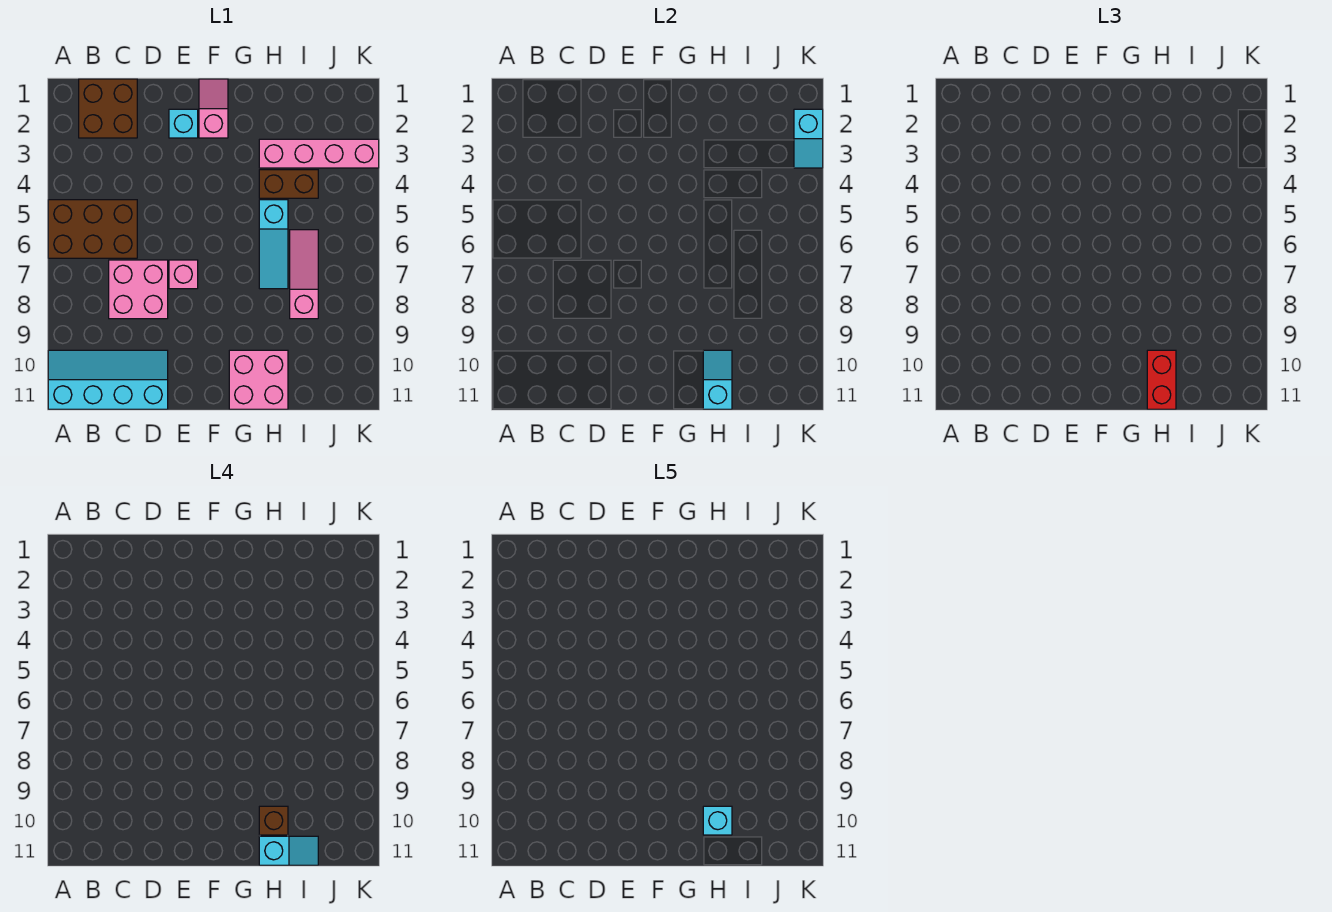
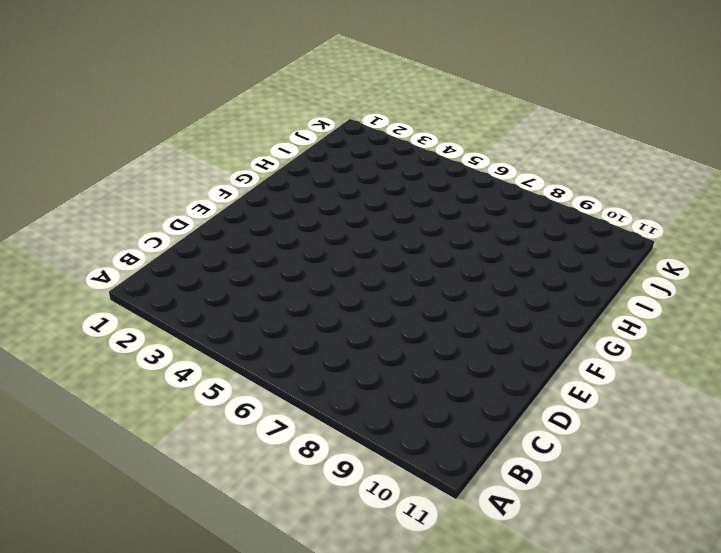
none -> brown brick A5:C6 level 1
none -> cyan slope A10:D11 level 1 top 11
none -> brown brick B1:C2 level 1

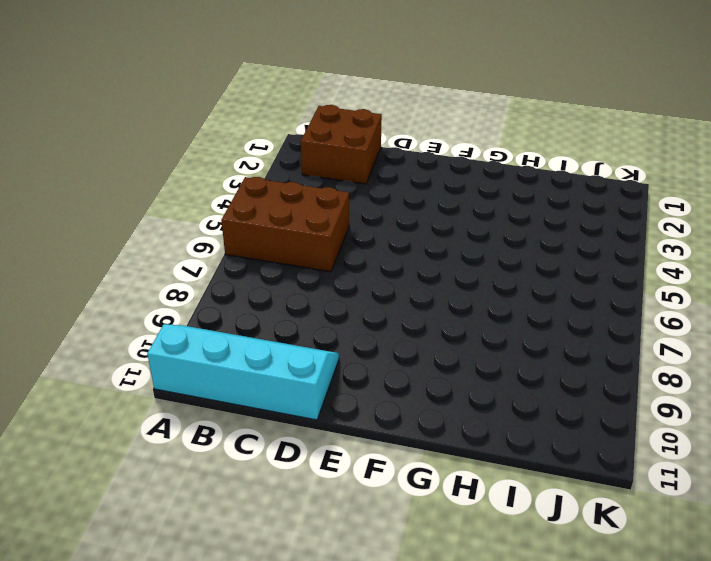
none -> pink brick C7:D8 level 1
none -> cyan brick E2 level 1
none -> pink brick E7 level 1

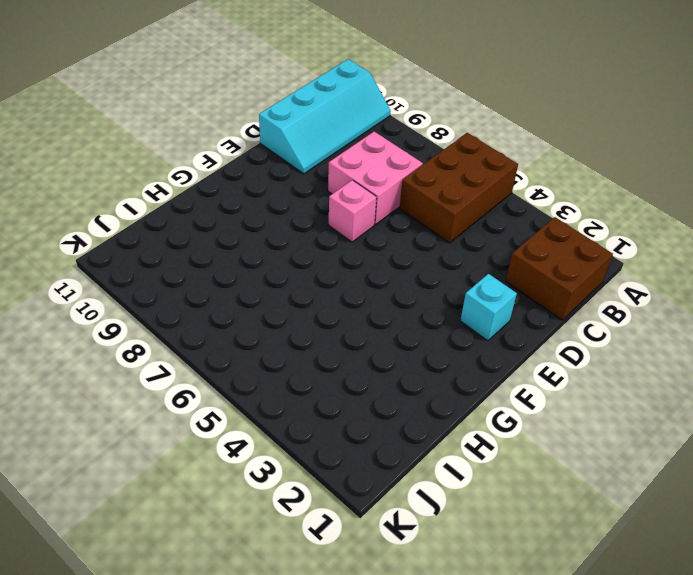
none -> pink slope F1:F2 level 1 top 2
none -> pink brick G10:H11 level 1
none -> pink brick H3:K3 level 1

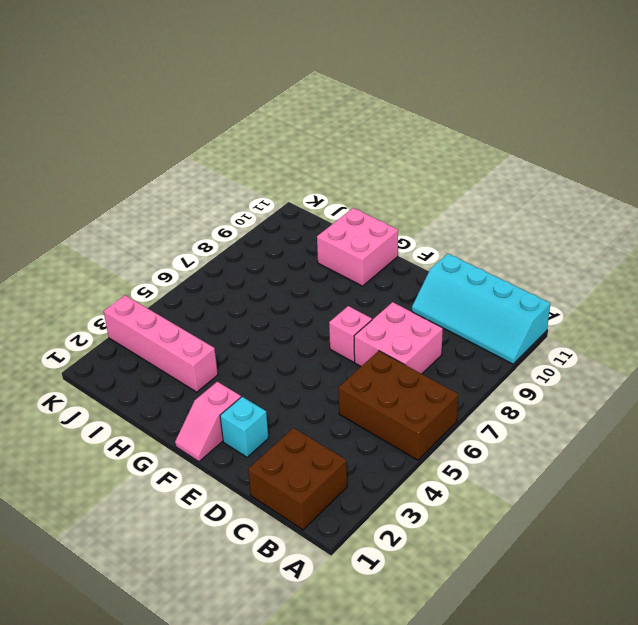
none -> brown brick H4:I4 level 1
none -> cyan slope H5:H7 level 1 top 5
none -> pink slope I6:I8 level 1 top 8

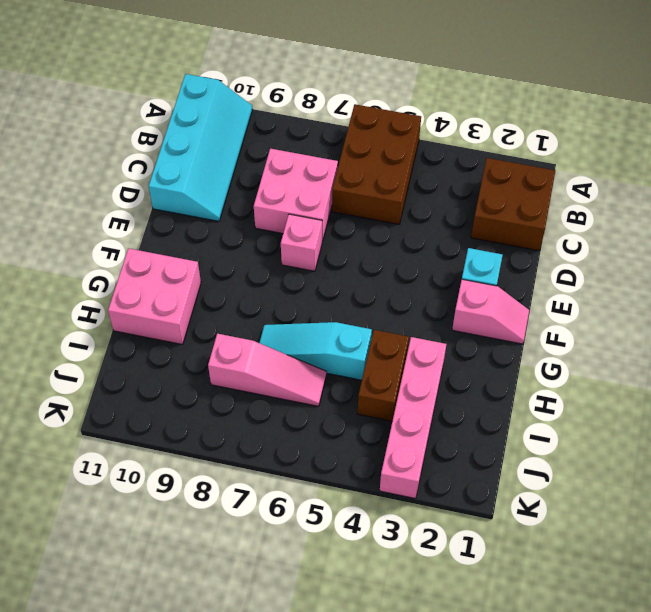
none -> cyan slope H10:H11 level 2 top 11
none -> cyan slope K2:K3 level 2 top 2
none -> red brick H10:H11 level 3

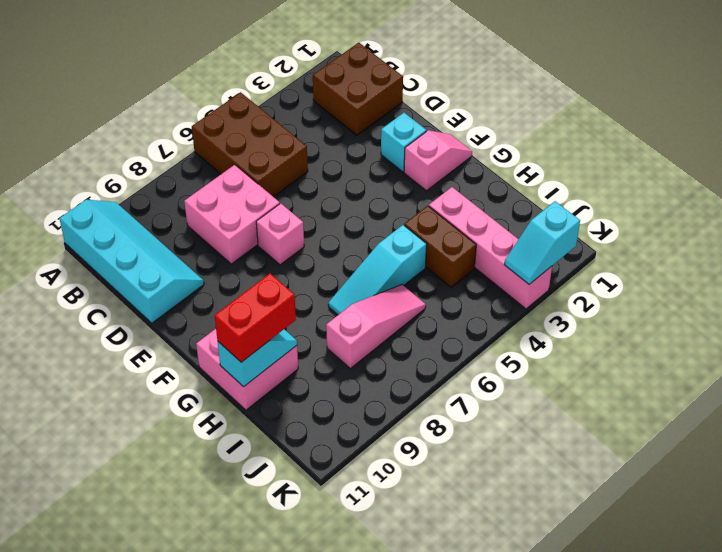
none -> brown brick H10 level 4
none -> cyan slope H11:I11 level 4 top H
none -> cyan brick H10 level 5

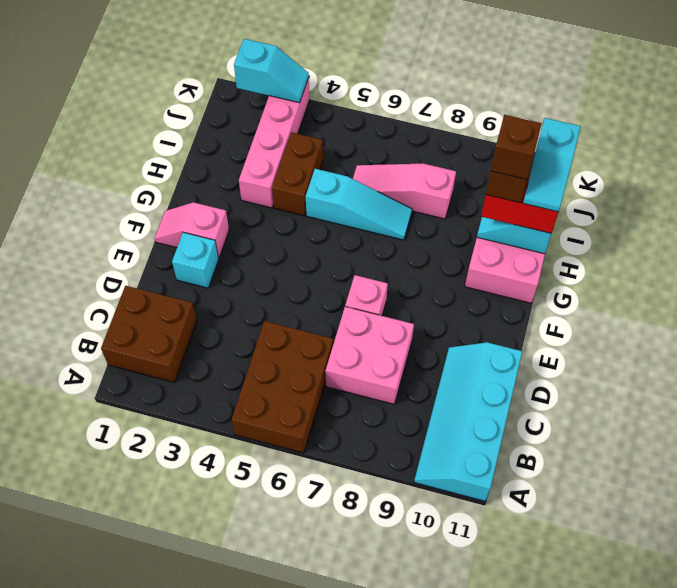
brown brick H10 level 5 -> cyan brick H10 level 5
cyan slope H11:I11 level 4 top I -> cyan slope H11:I11 level 4 top H

